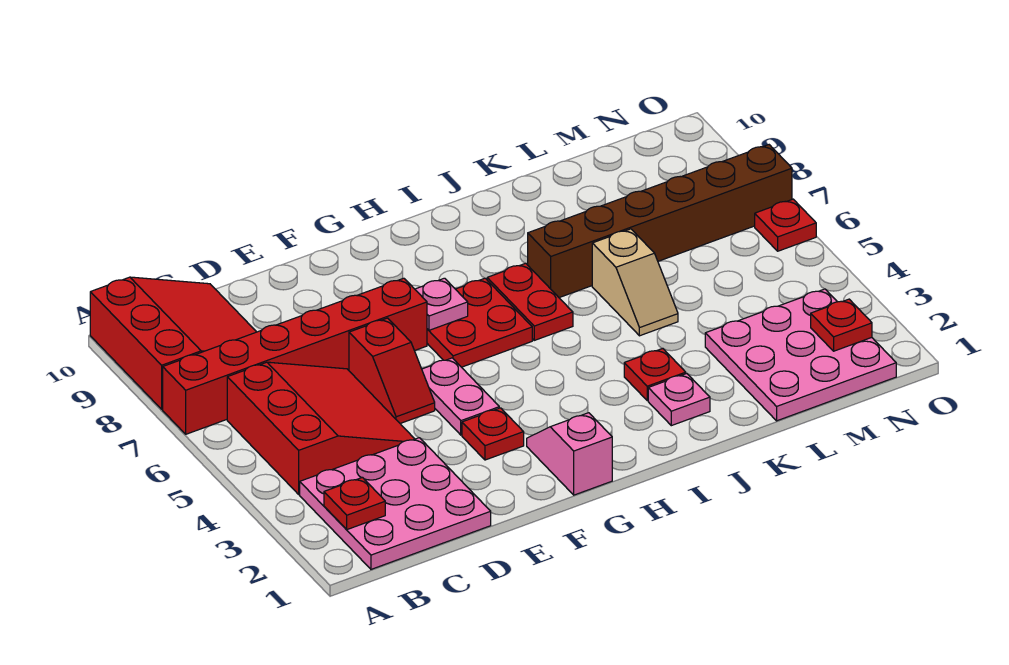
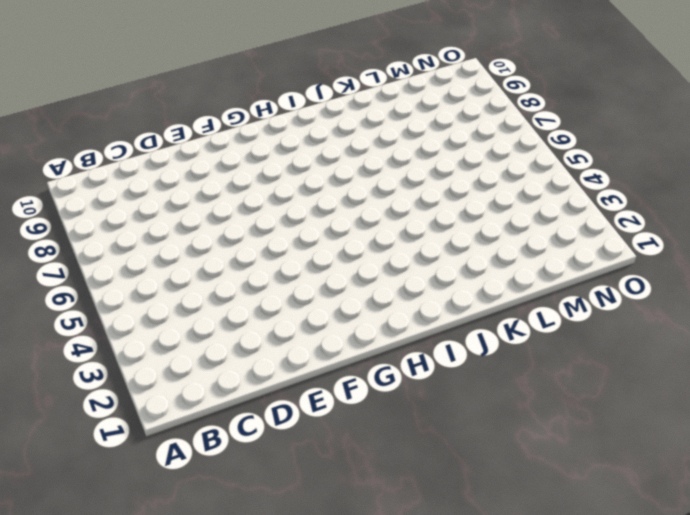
none -> red brick A7:F7 level 1
none -> red slope A8:C10 level 1 top A
none -> pink plate B1:D3 level 1

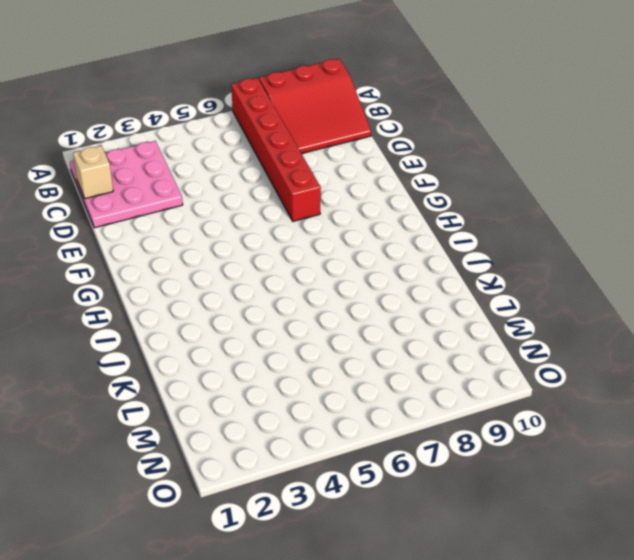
tan brick C1 level 2 -> none
none -> red slope B4:D6 level 1 top B
none -> red slope E5:E6 level 1 top 6
none -> red plate F3 level 1

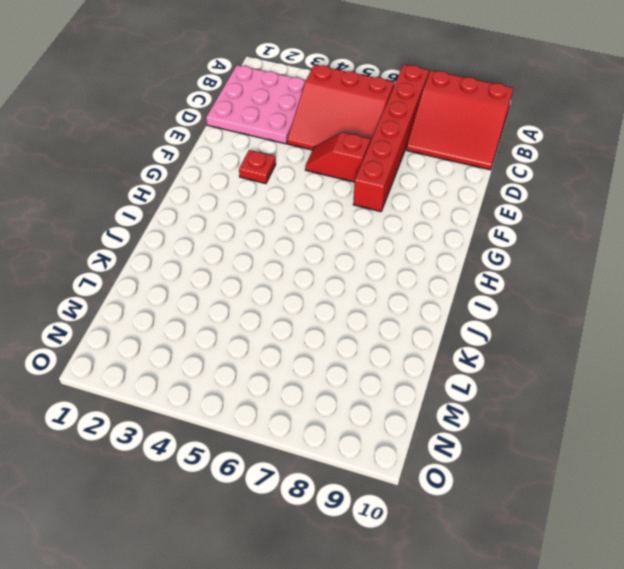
none -> pink plate F4:F5 level 1
none -> pink slope G1:G2 level 1 top 1
none -> red plate G6:H7 level 1

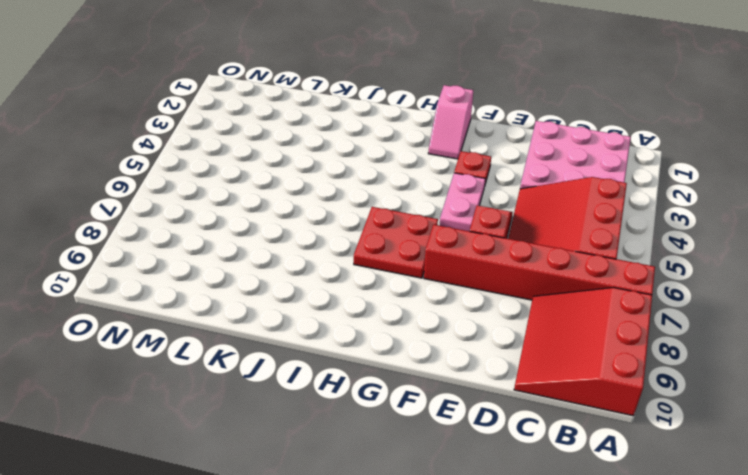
none -> red plate I6:I7 level 1
none -> pink plate J2 level 1
none -> red plate J3 level 1

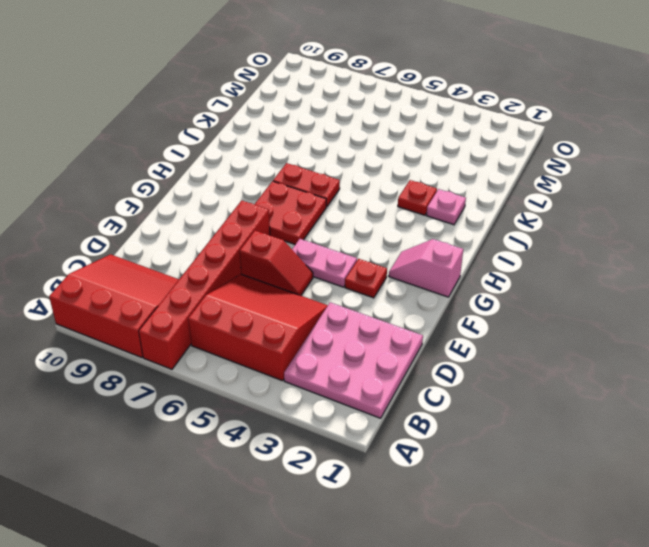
none -> brown brick J7:O7 level 1
none -> tan slope K5:K6 level 1 top 6
none -> pink plate L1:N3 level 1

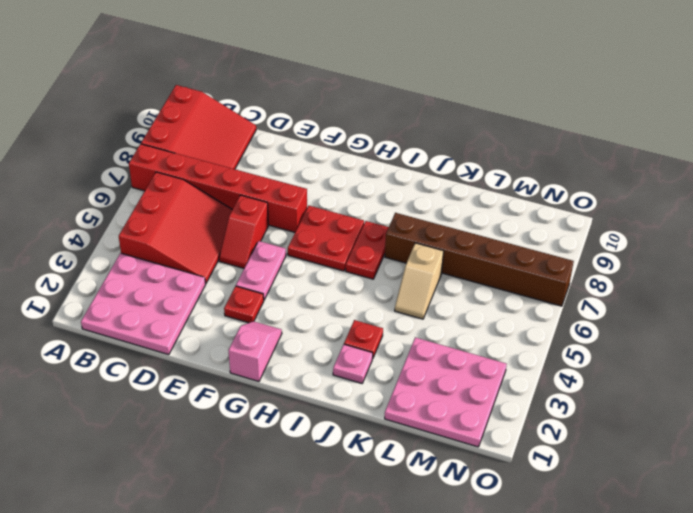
none -> red plate O6 level 1
none -> red plate B2 level 2
none -> pink plate G7 level 2

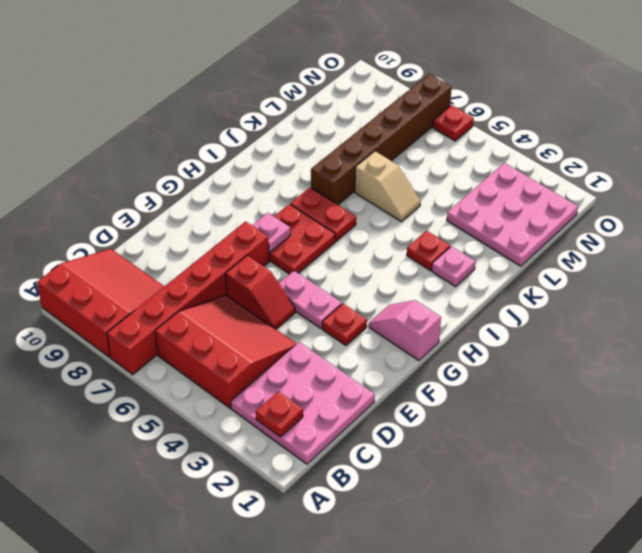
none -> red plate N2 level 2

